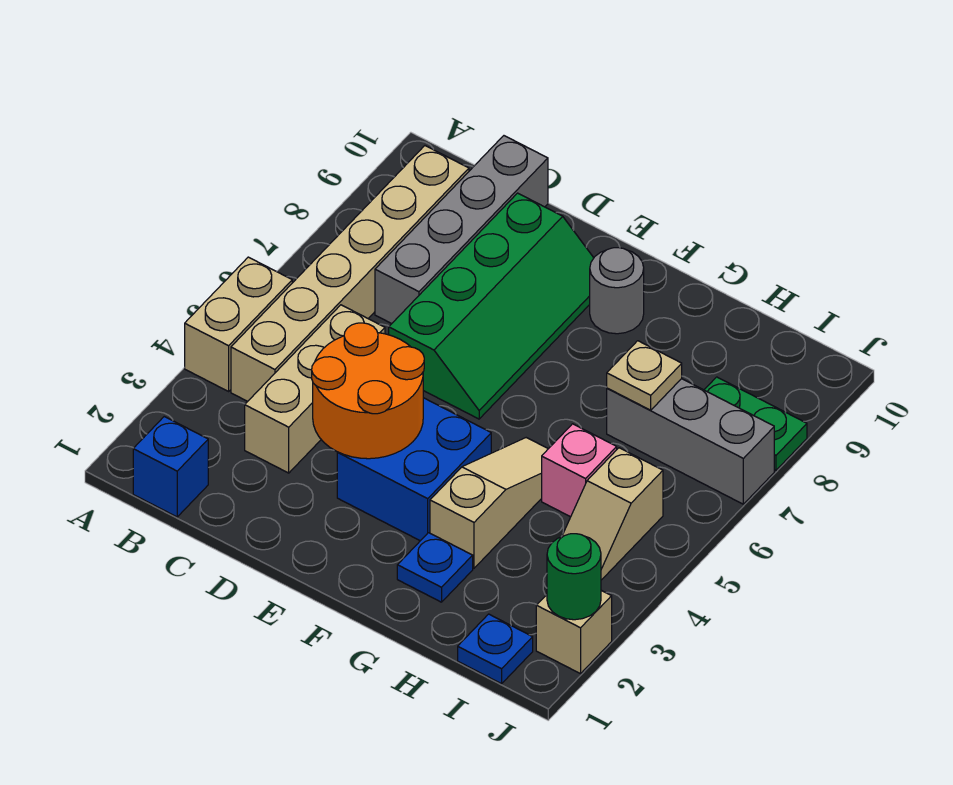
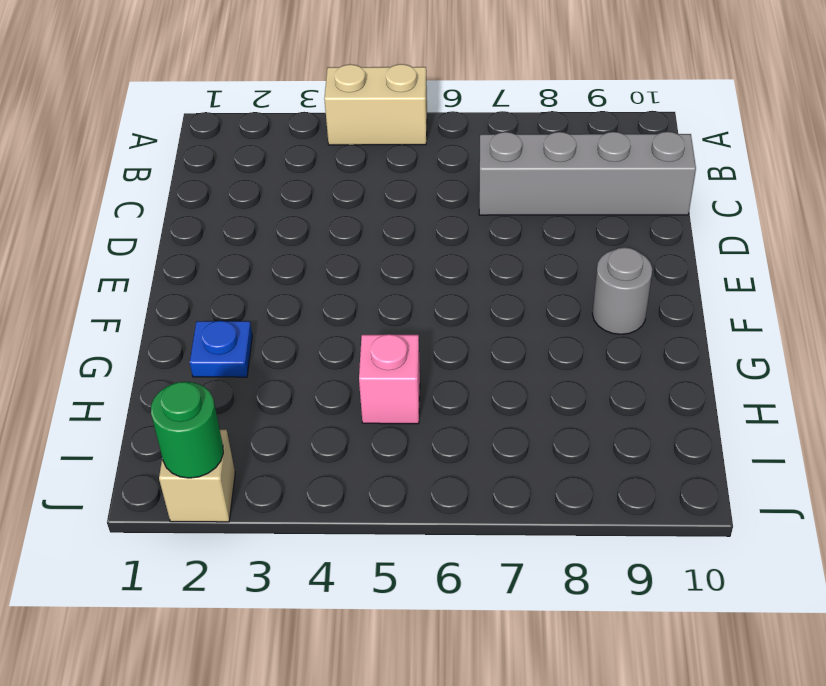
none -> blue brick B1 level 1
none -> tan brick B4:B9 level 1
none -> tan brick C3:C5 level 1

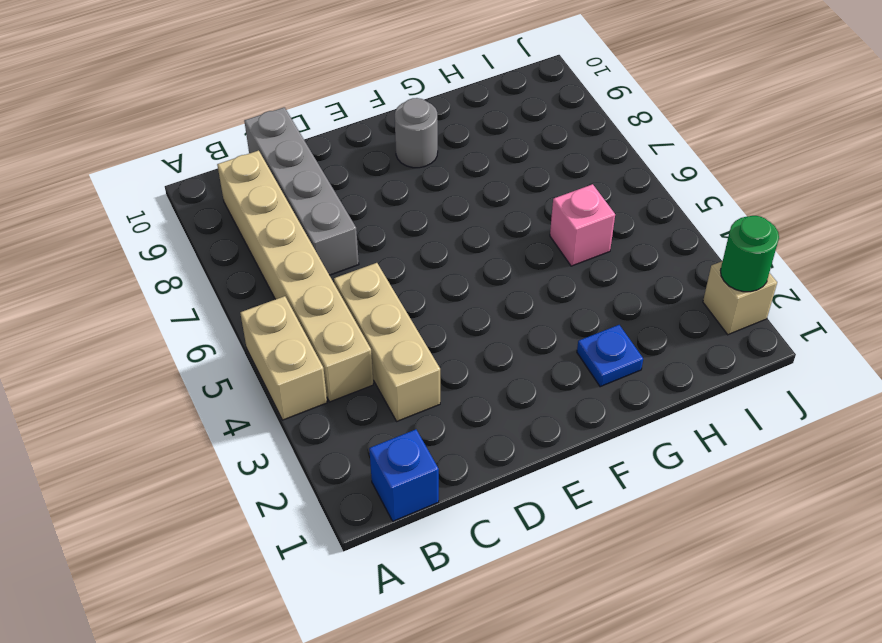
none -> green slope D6:E9 level 1 top D
none -> blue brick E3:F4 level 1
none -> tan slope G3:G5 level 1 top 3

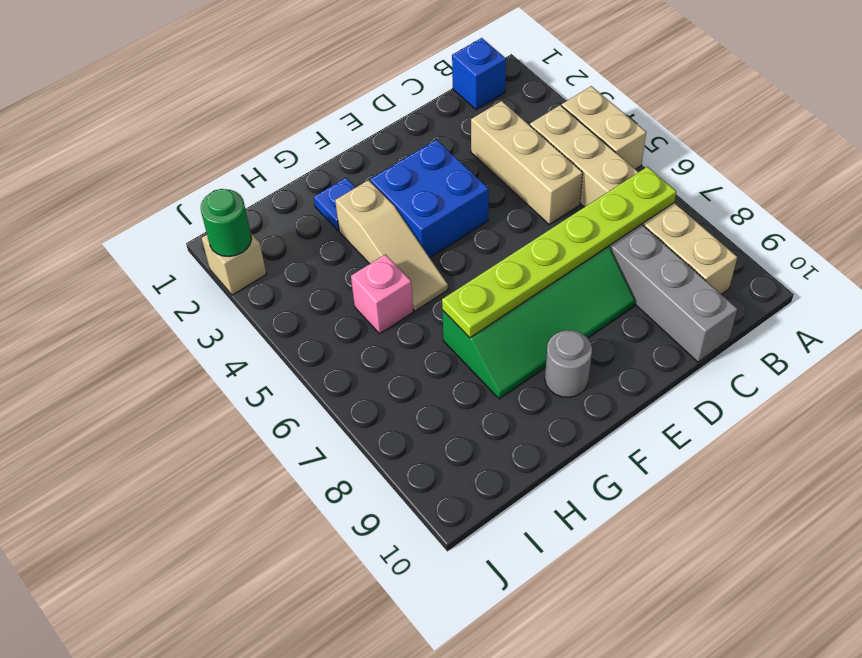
lime plate B7:G7 level 2 -> none
green slope D7:G8 level 1 top 7 -> green slope D6:E9 level 1 top D
none -> grey brick H7:J7 level 1
none -> blue plate I1 level 1
none -> tan slope I4:I5 level 1 top 5

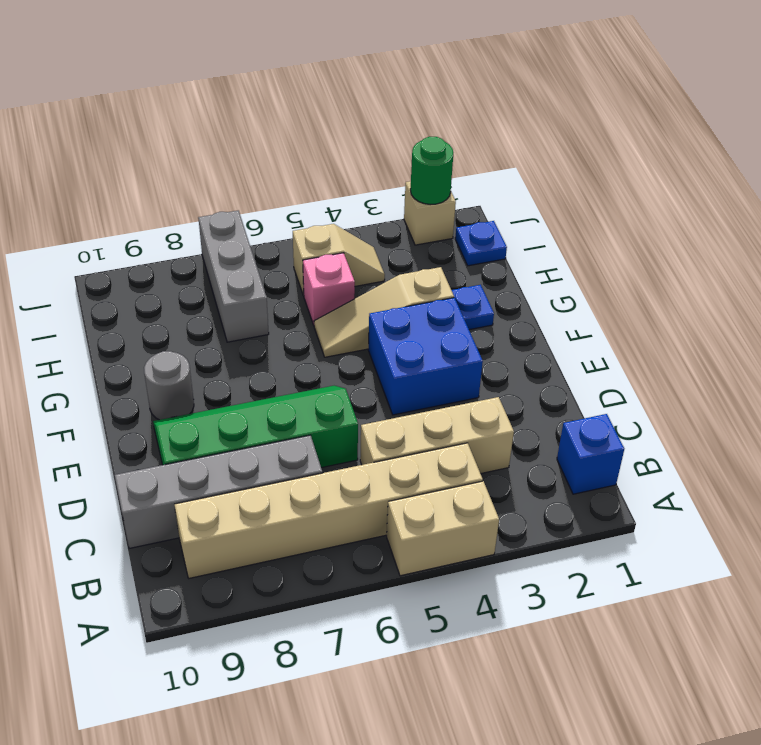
none -> green plate I8:J8 level 1
none -> orange round brick D3:E4 level 2
none -> tan plate H7 level 2

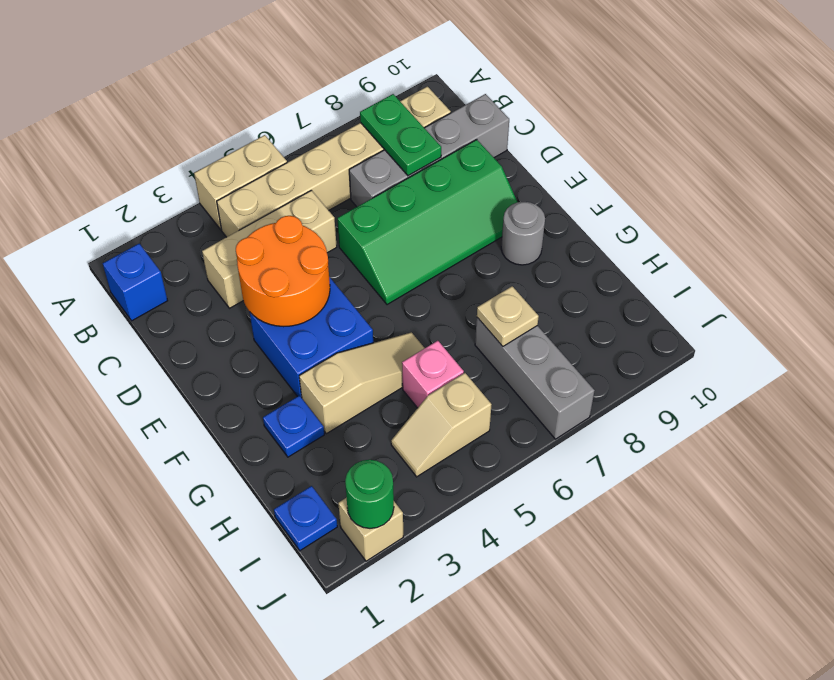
green plate B8:C8 level 2 -> green plate I8:J8 level 1

